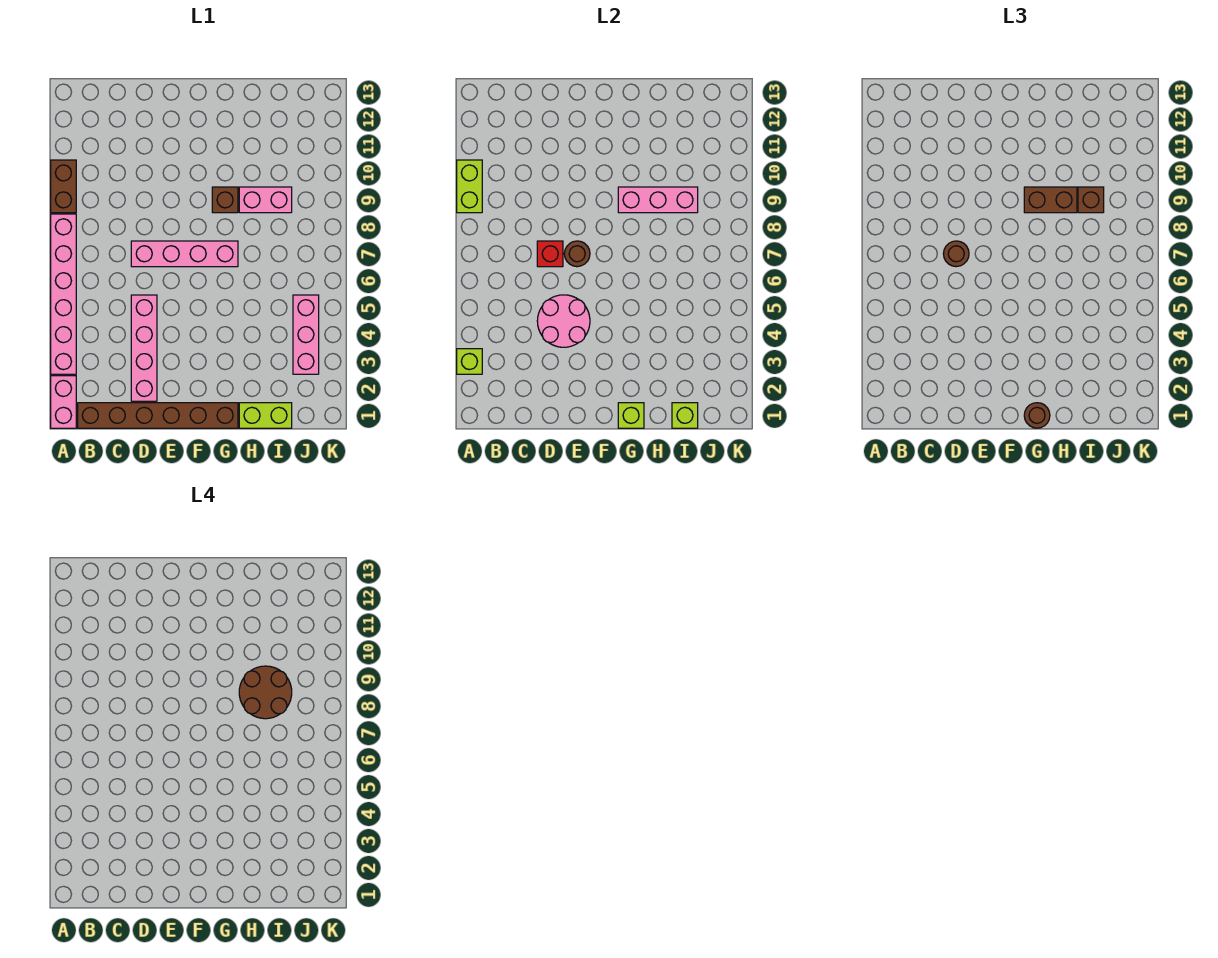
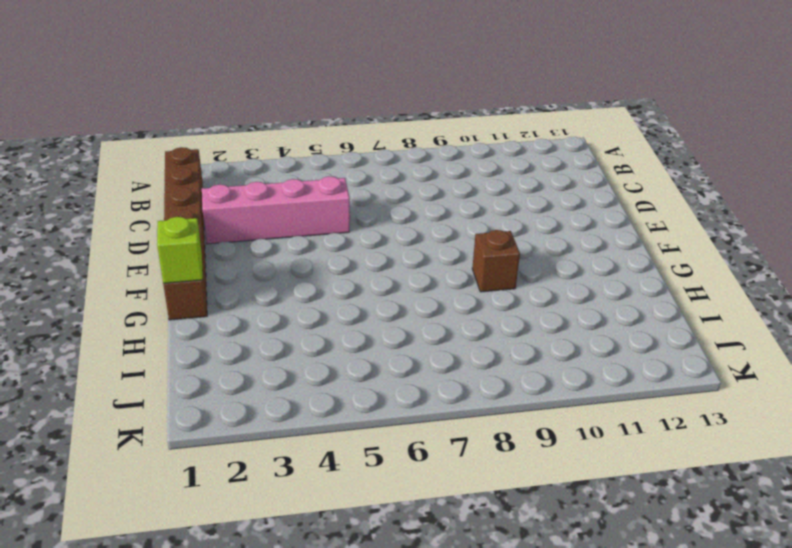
none -> pink brick A1:A2 level 1
none -> pink brick A3:A8 level 1
none -> brown brick A9:A10 level 1

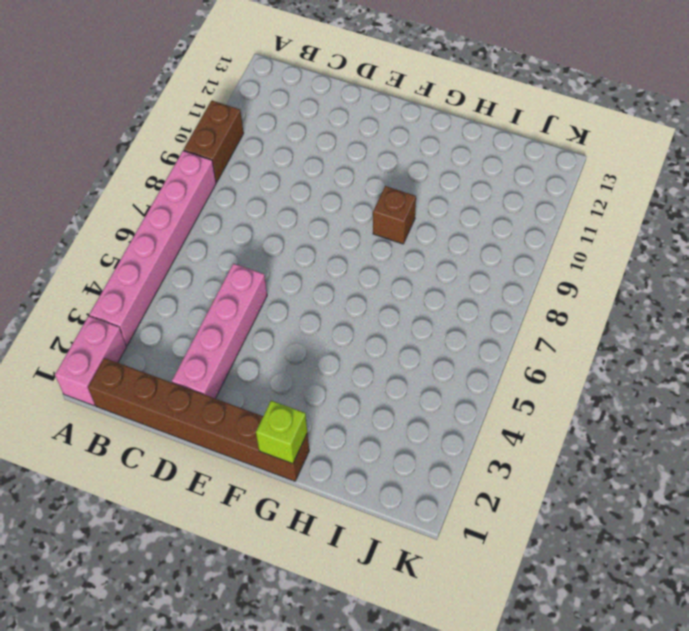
none -> pink brick D7:G7 level 1
none -> lime brick H1:I1 level 1
none -> pink brick H9:I9 level 1

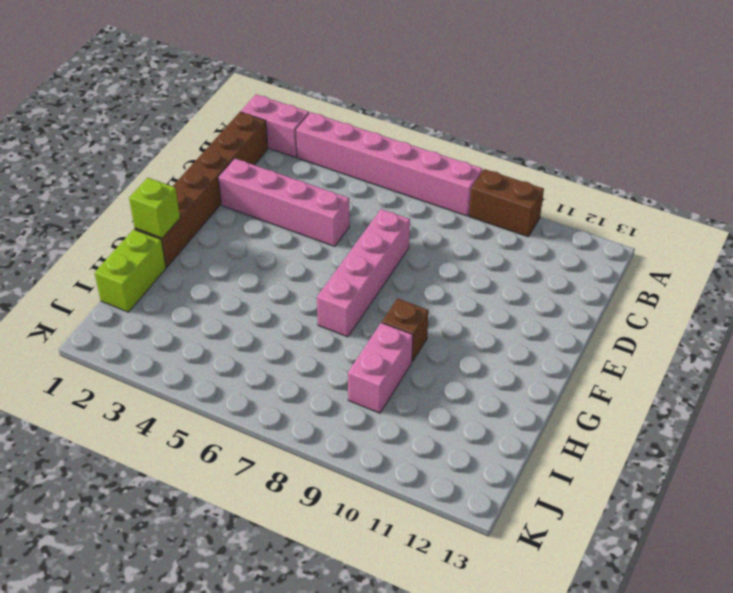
none -> pink brick J3:J5 level 1
none -> lime brick A3 level 2
none -> lime brick A9:A10 level 2

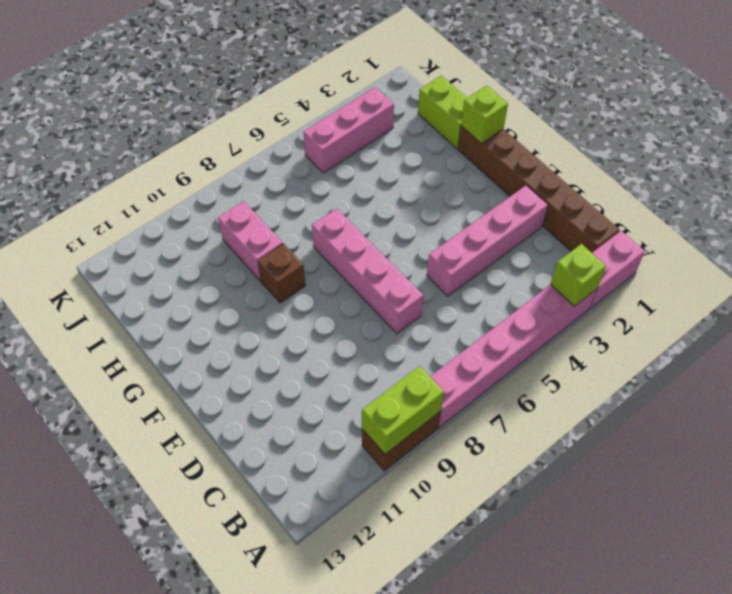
none -> pink round brick D4:E5 level 2
none -> red brick D7 level 2
none -> brown round brick E7 level 2

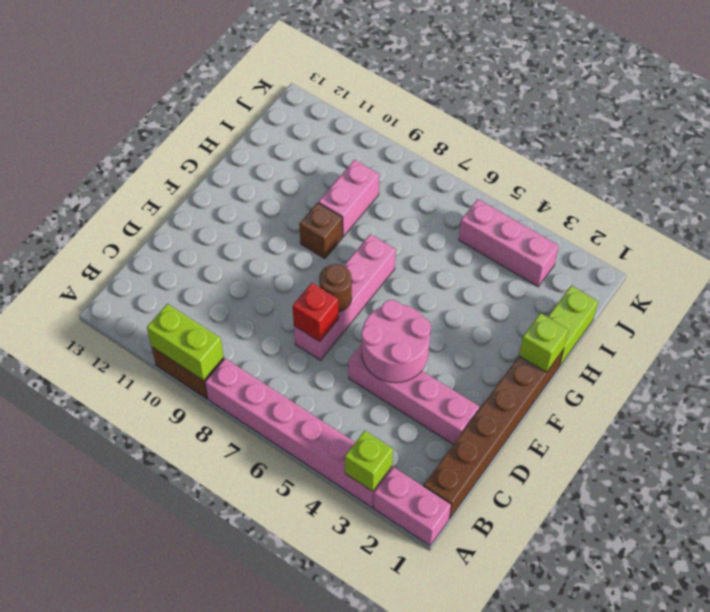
none -> pink brick G9:I9 level 2
none -> lime brick I1 level 2
none -> brown round brick D7 level 3

